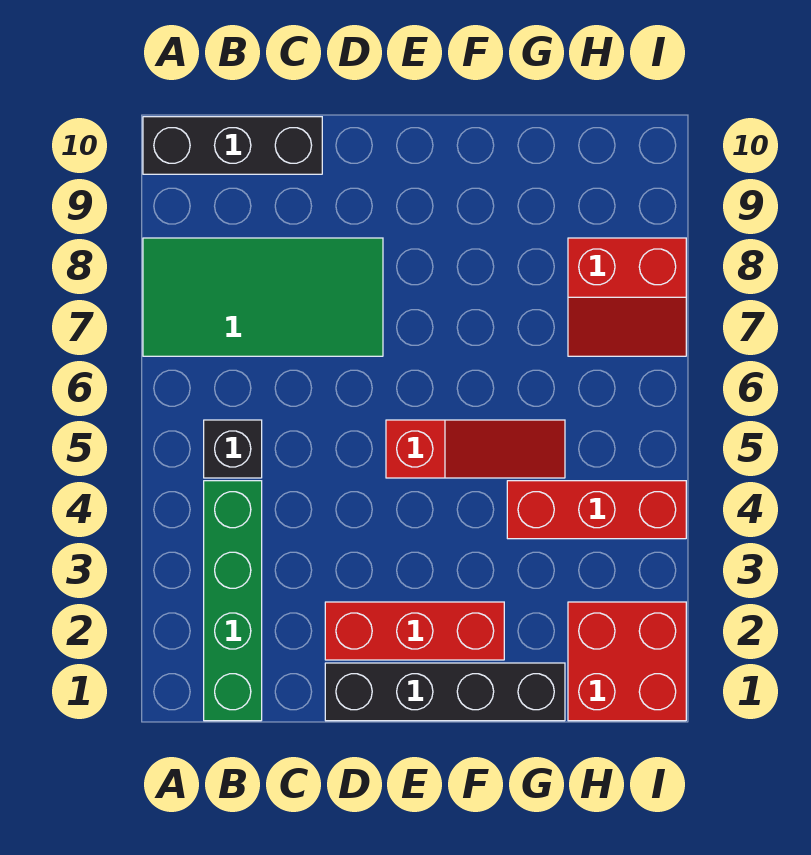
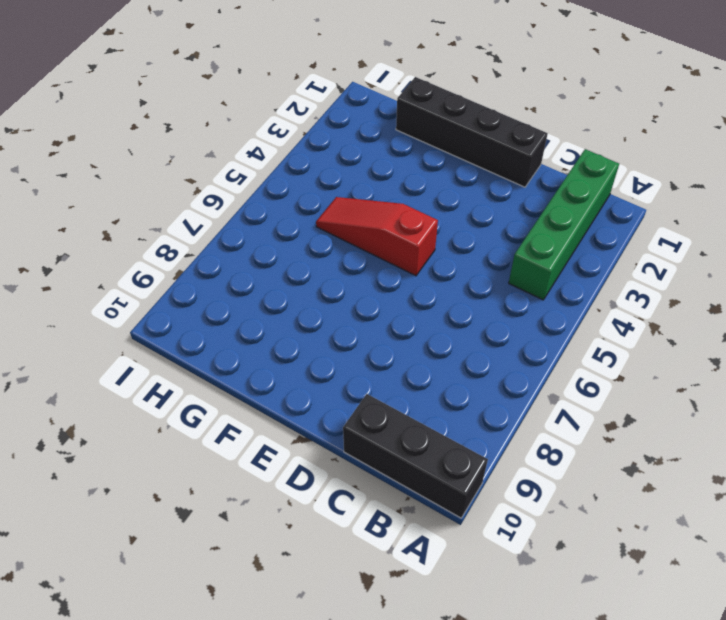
none -> green tile A7:D8 level 1
none -> black brick B5 level 1

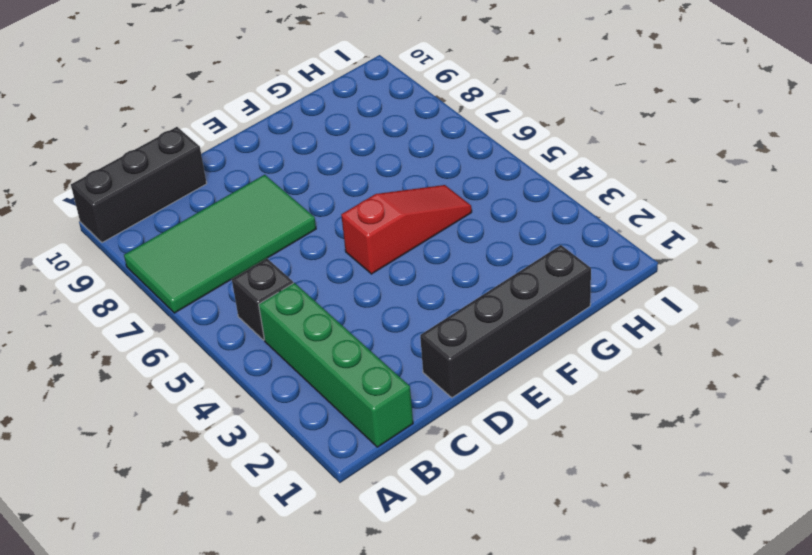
none -> red brick D2:F2 level 1
none -> red brick G4:I4 level 1

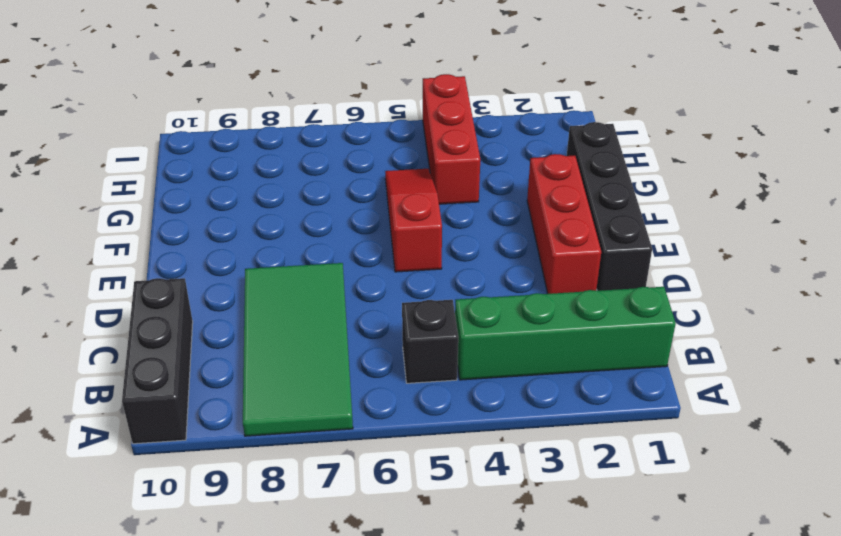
none -> red brick H1:I2 level 1
none -> red slope H7:I8 level 1 top 8

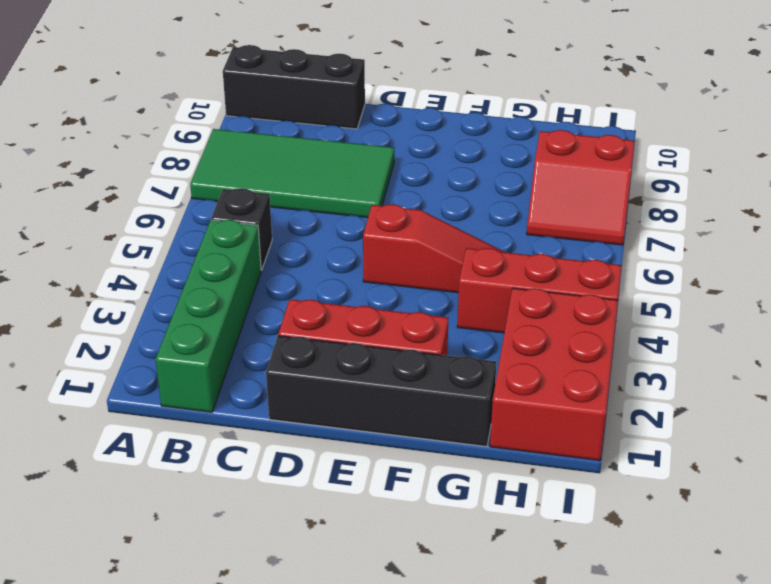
red brick H1:I3 level 1 -> red brick H1:I2 level 1

